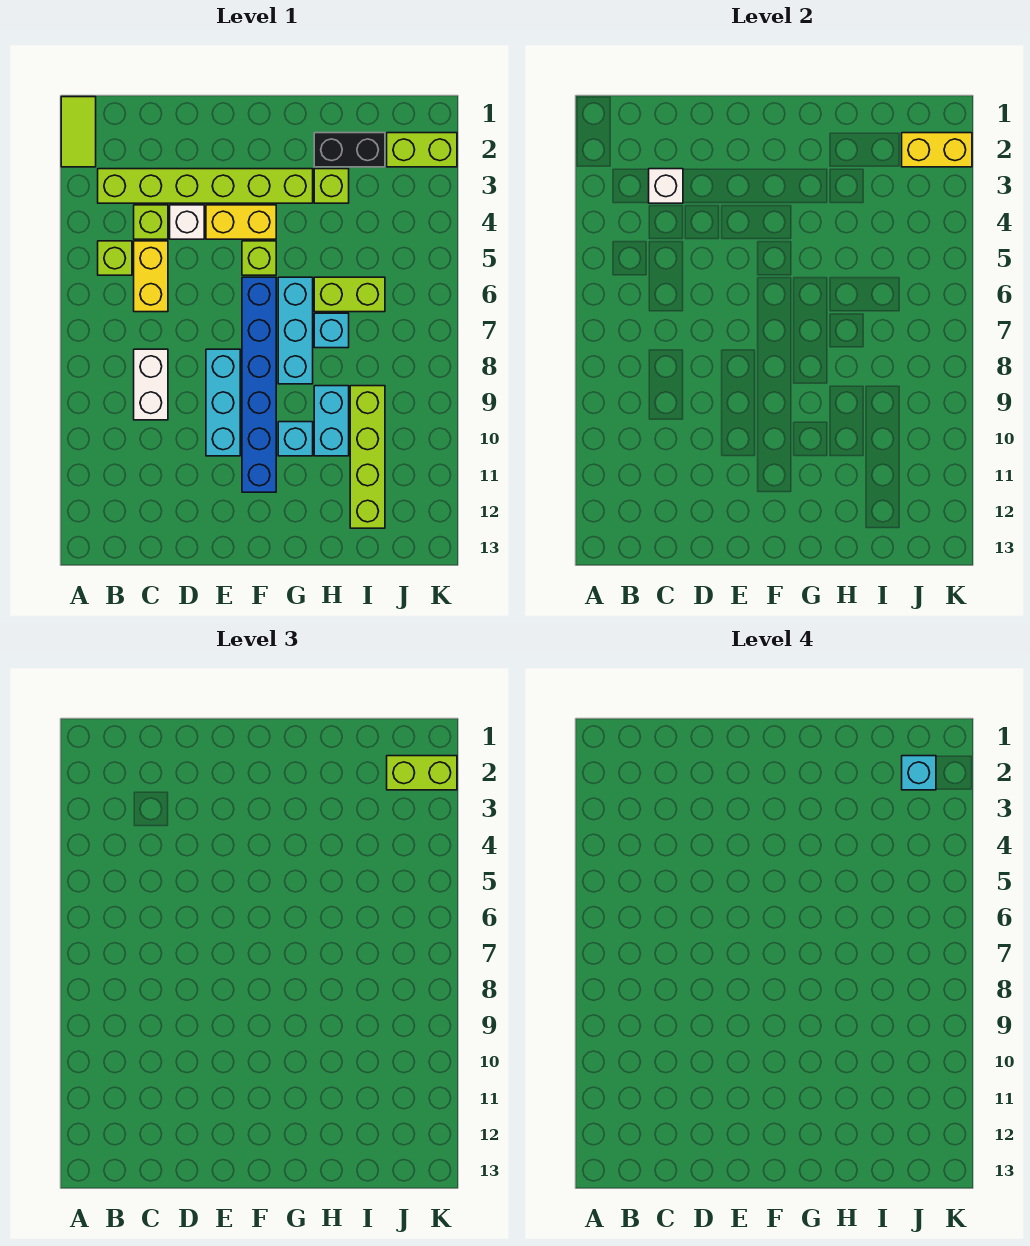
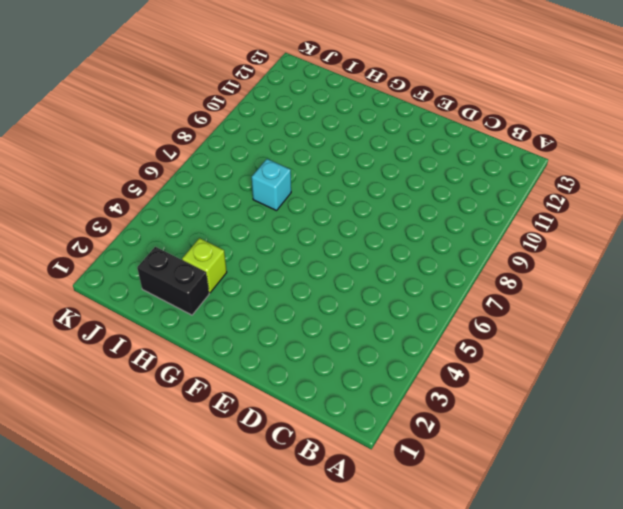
none -> lime tile A1:A2 level 1
none -> lime brick B3:G3 level 1
none -> lime brick B5 level 1

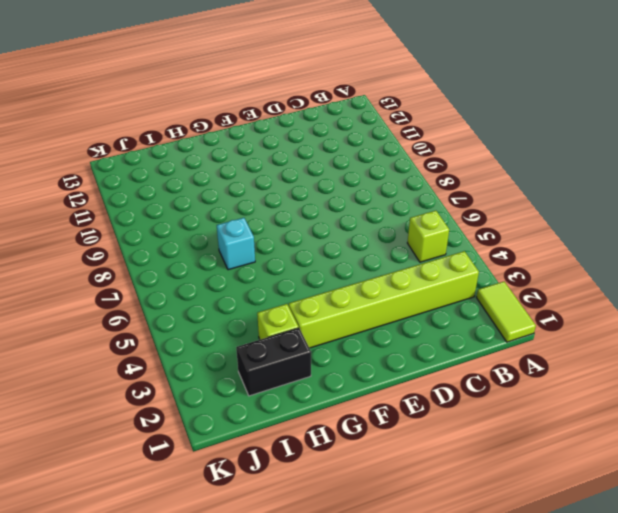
none -> lime brick C4 level 1
none -> yellow brick C5:C6 level 1
none -> white brick C8:C9 level 1

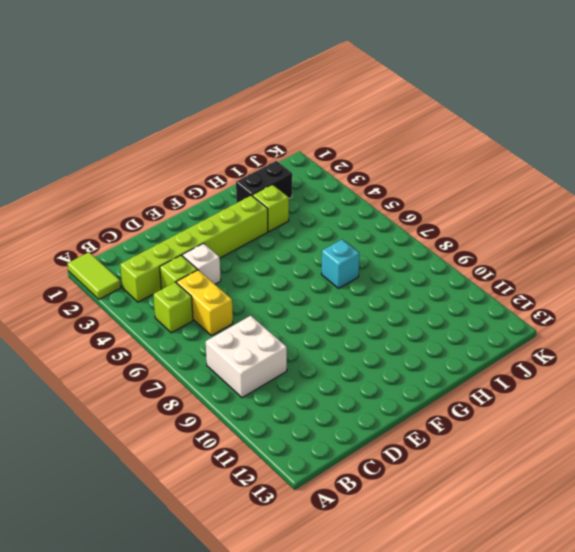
white brick B8:C9 level 1 -> white brick C8:C9 level 1
none -> yellow brick E4:F4 level 1
none -> cyan brick E8:E10 level 1
none -> lime brick F5 level 1

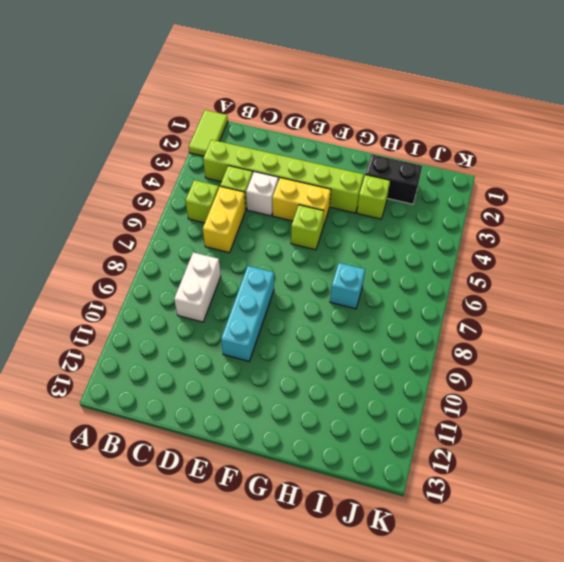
none -> blue brick F6:F11 level 1
none -> cyan brick G6:G8 level 1
none -> cyan brick G10 level 1

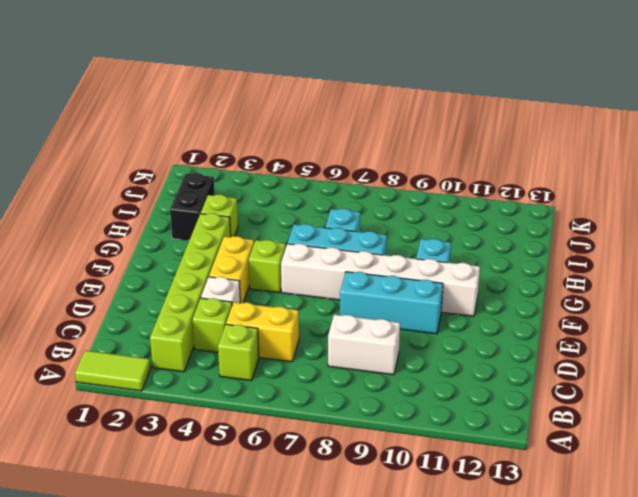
white brick F6:F11 level 1 -> blue brick F6:F11 level 1
none -> lime brick H6:I6 level 1
none -> cyan brick H9:H10 level 1
none -> lime brick I9:I12 level 1

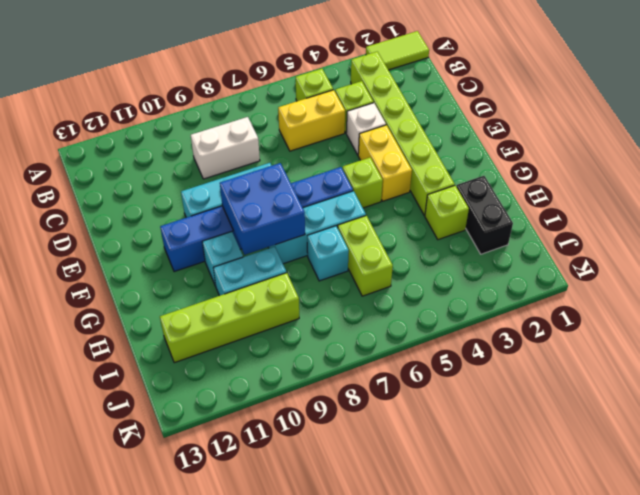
blue brick F8:G9 level 2 -> none
none -> lime brick J2:K2 level 1
none -> white brick C3 level 2
none -> yellow brick J2:K2 level 2

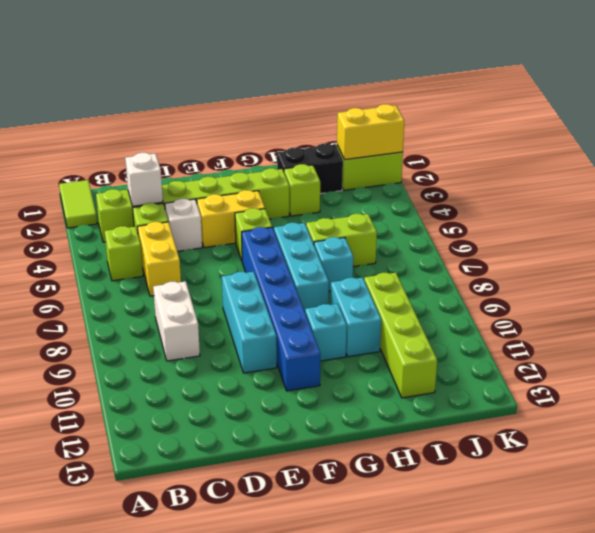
none -> lime brick J2:K2 level 3
none -> cyan brick J2 level 4

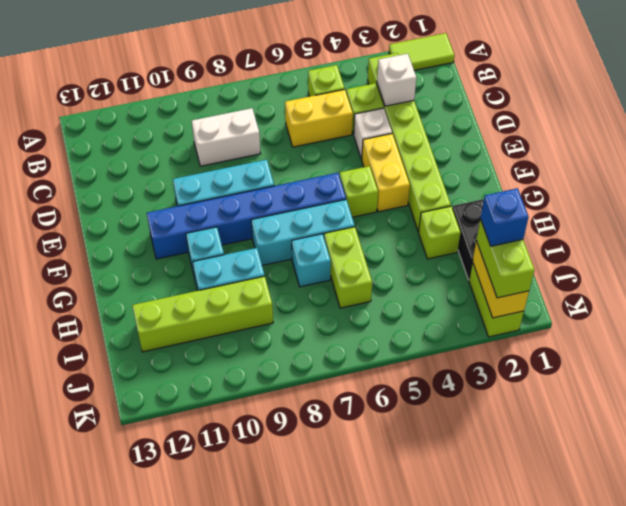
blue brick J2 level 4 -> cyan brick J2 level 4

